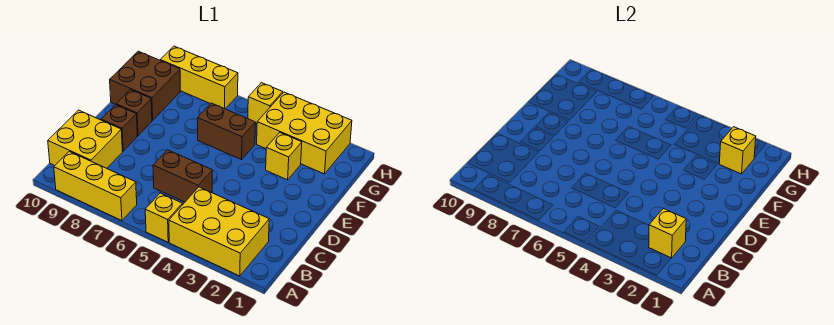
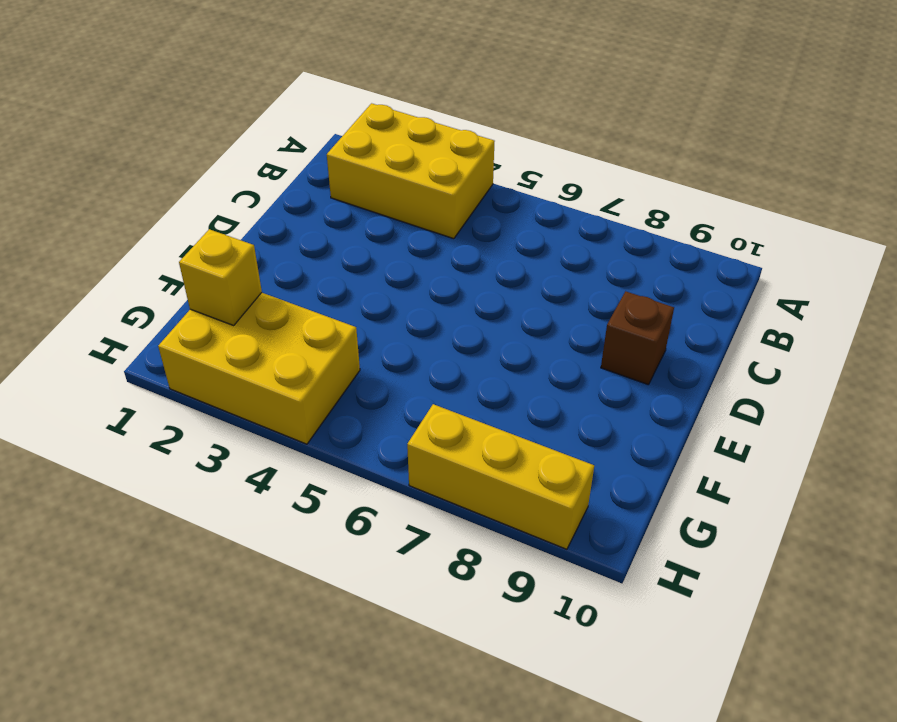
none -> yellow brick A5 level 1
none -> yellow brick A7:A9 level 1
none -> yellow brick B9:C10 level 1

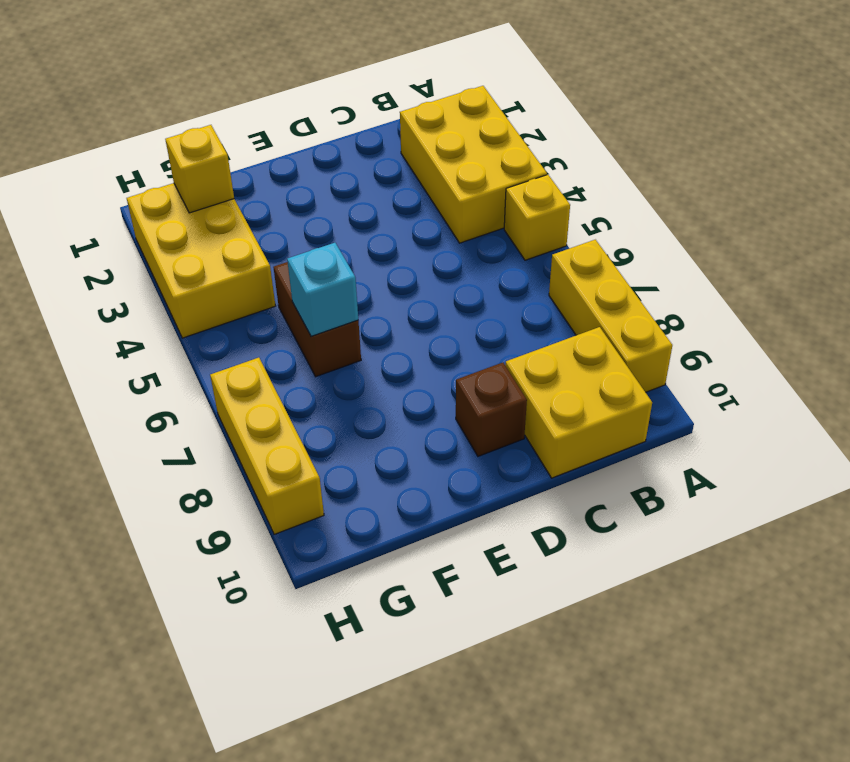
cyan brick F6 level 2 -> none
none -> brown brick C5:C6 level 1
none -> brown brick E9 level 1
none -> yellow brick F3 level 1

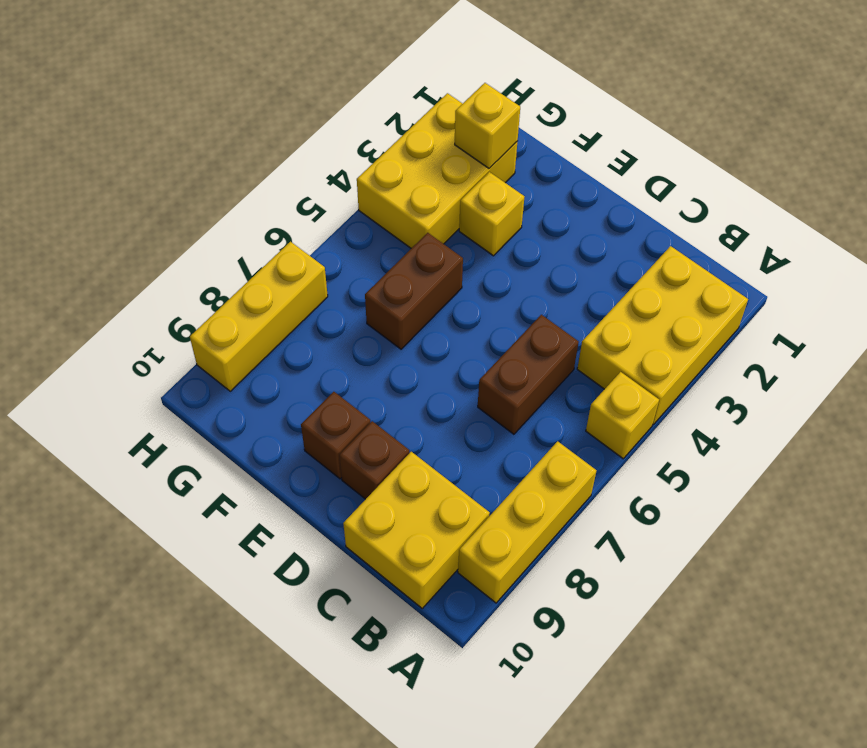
none -> brown brick F9:G10 level 1
none -> yellow brick H5 level 1
none -> yellow brick B2 level 2

